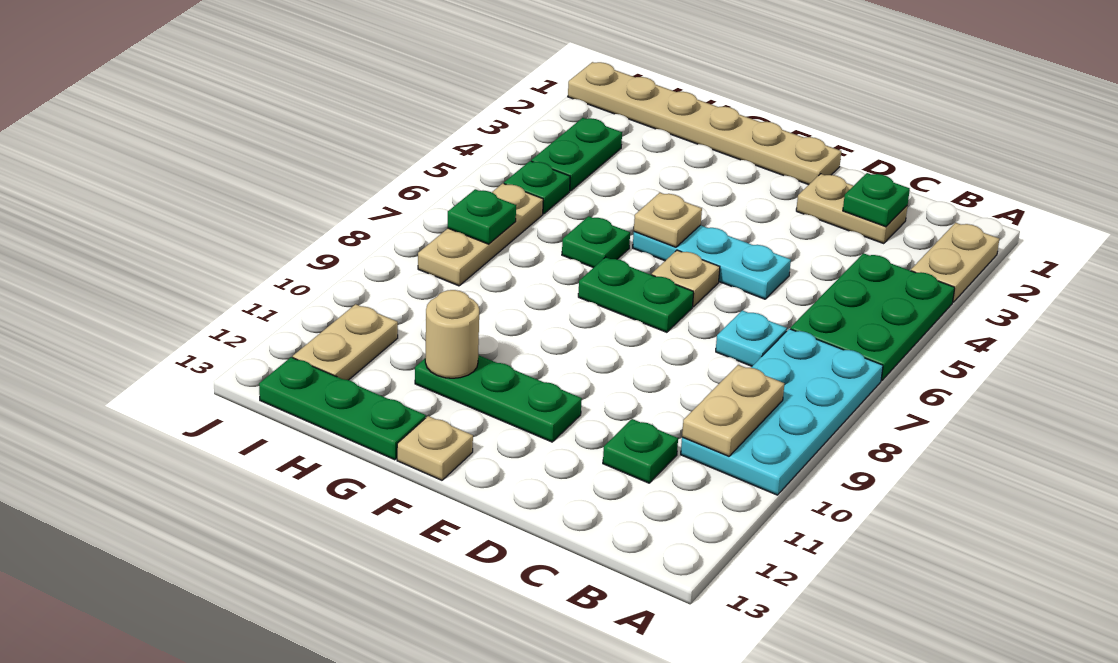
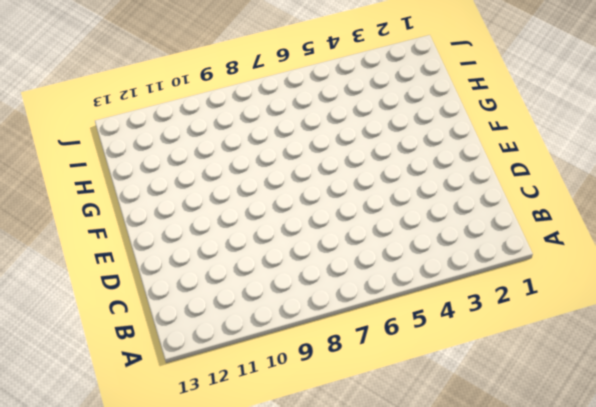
none -> tan plate A2:A3 level 1
none -> green plate A4:B6 level 1
none -> cyan plate A7:B10 level 1

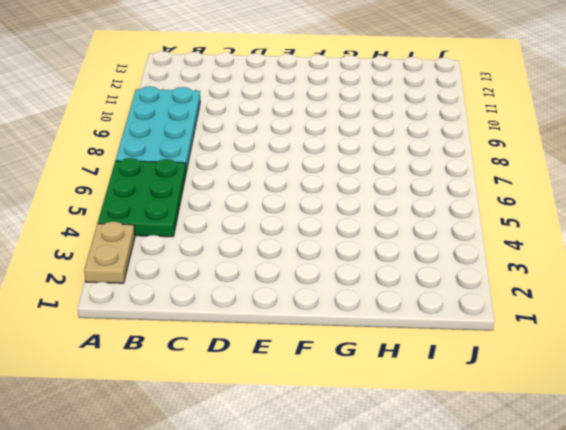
none -> tan plate C2:D2 level 1
none -> cyan plate C7 level 1
none -> green plate C11 level 1

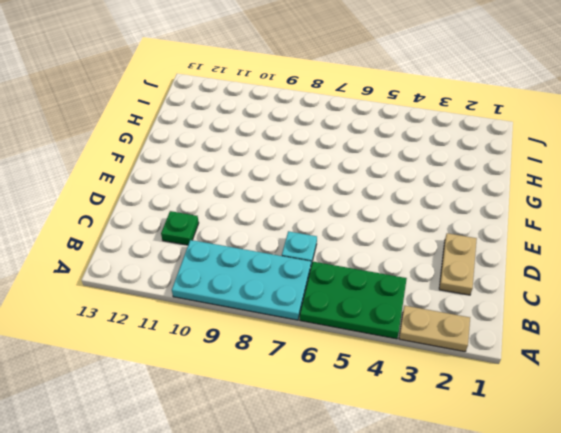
none -> cyan plate D5:F5 level 1
none -> tan plate E1:J1 level 1
none -> tan plate E6 level 1

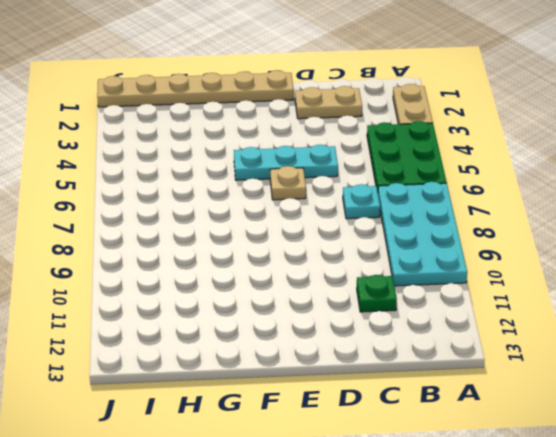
none -> green plate E7:F7 level 1
none -> green plate E11:G11 level 1
none -> tan plate F13 level 1

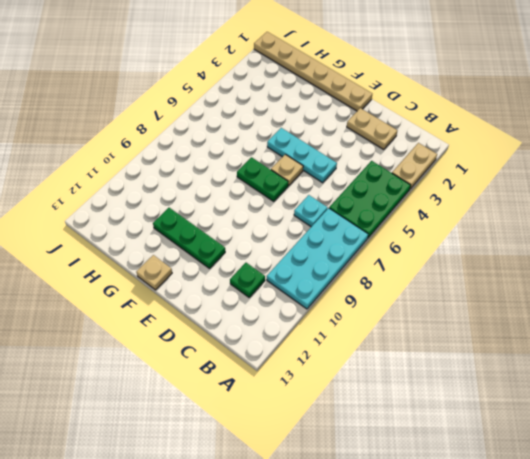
none -> green plate G6 level 1
none -> green plate G13:I13 level 1
none -> green plate I3:I4 level 1

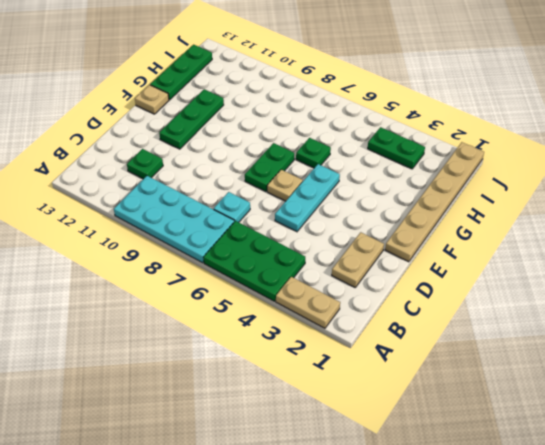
none -> green plate I5 level 1
none -> tan plate I6:I8 level 1
none -> tan plate I11:I12 level 1

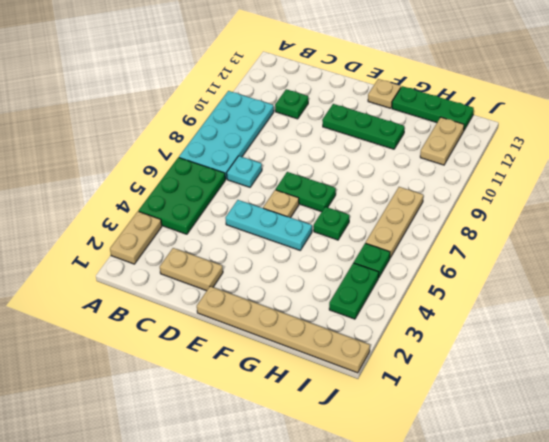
none -> tan plate B9:B10 level 2
none -> green plate C2 level 2
none -> tan plate F5 level 2

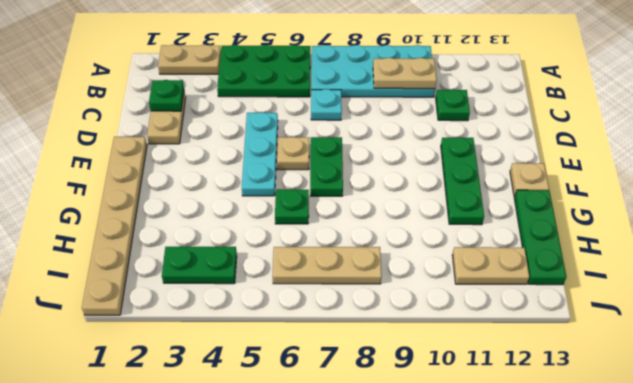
none -> green plate I5 level 1
none -> tan plate F5 level 2
none -> tan round brick G11 level 2

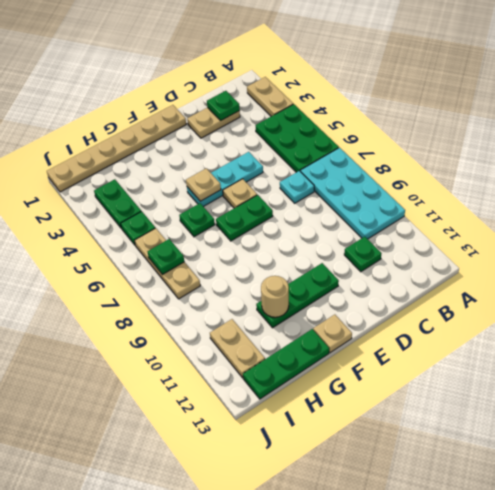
none -> tan plate B9:B10 level 2

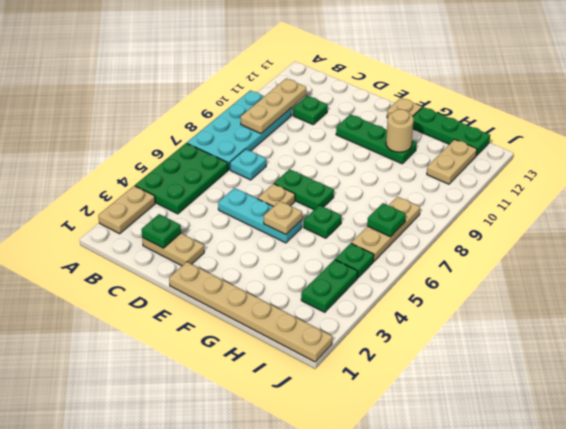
tan plate B9:B11 level 2 -> tan plate B9:B10 level 2

